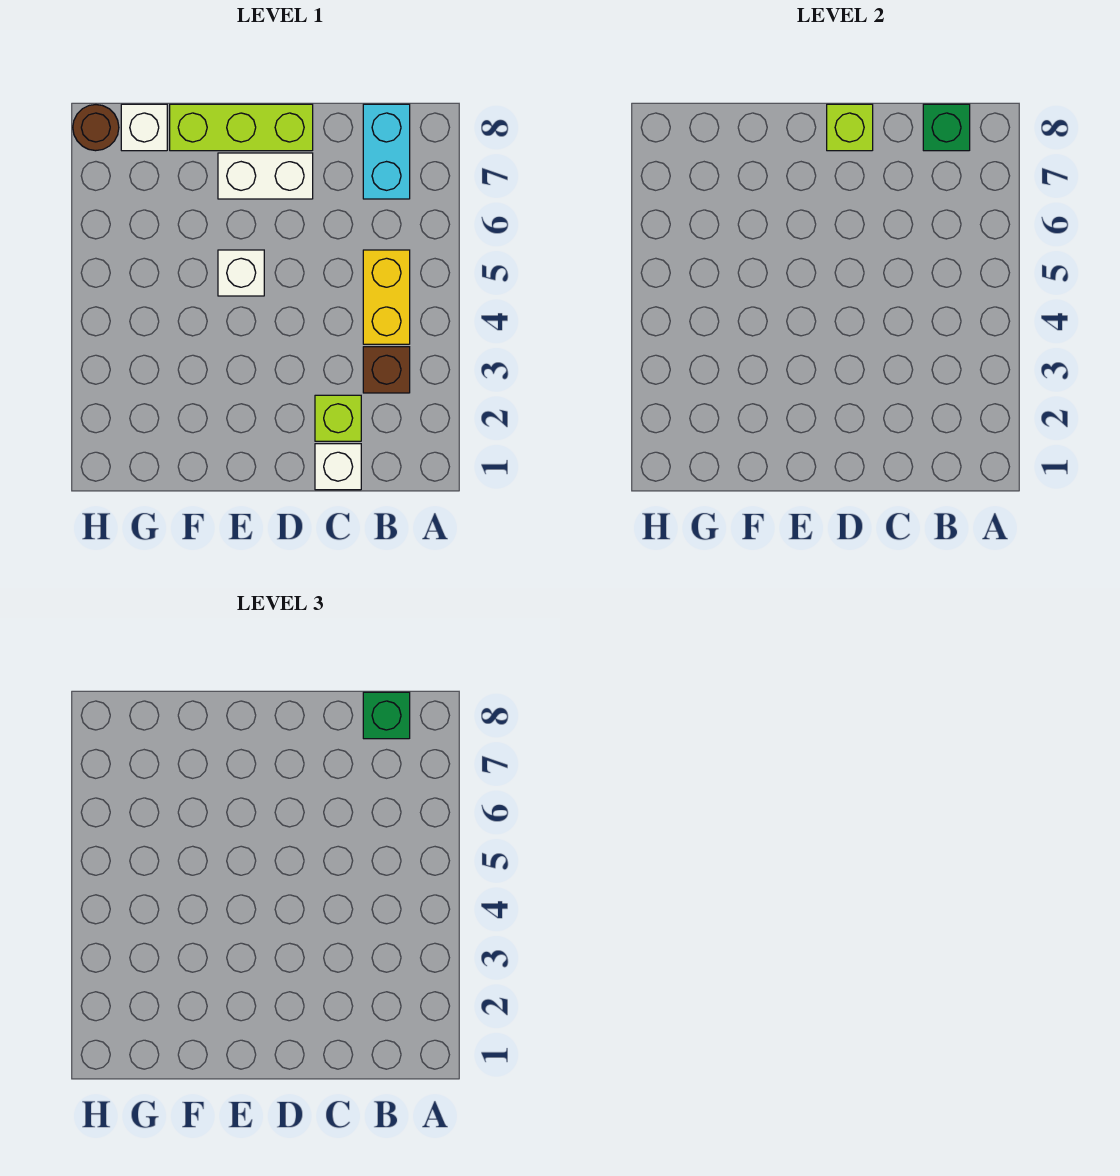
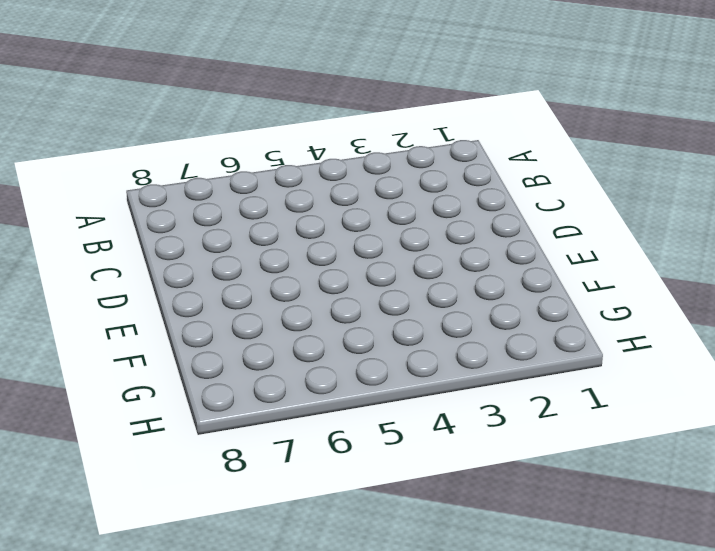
none -> brown brick B3 level 1
none -> yellow brick B4:B5 level 1
none -> cyan brick B7:B8 level 1

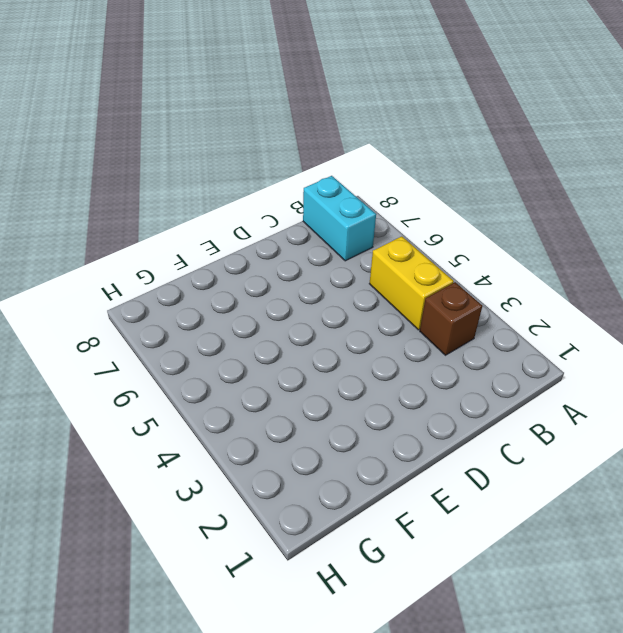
none -> white brick C1 level 1
none -> lime brick C2 level 1
none -> white brick D7:E7 level 1

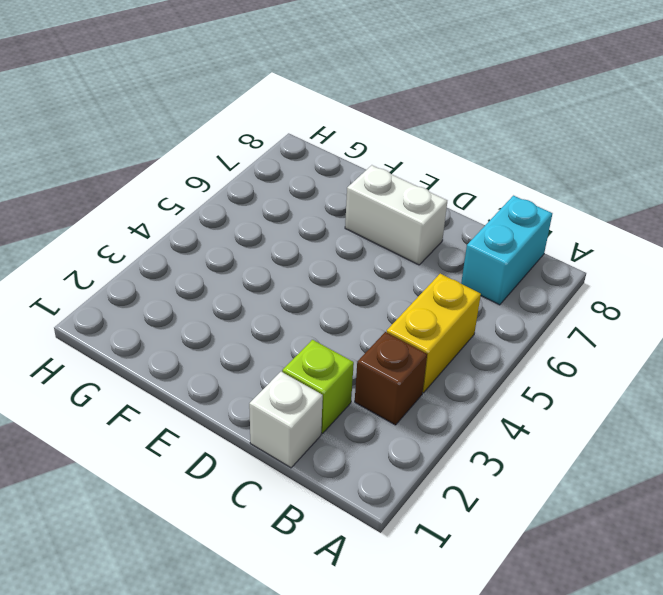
none -> lime brick D8:F8 level 1
none -> white brick E5 level 1
none -> white brick G8 level 1

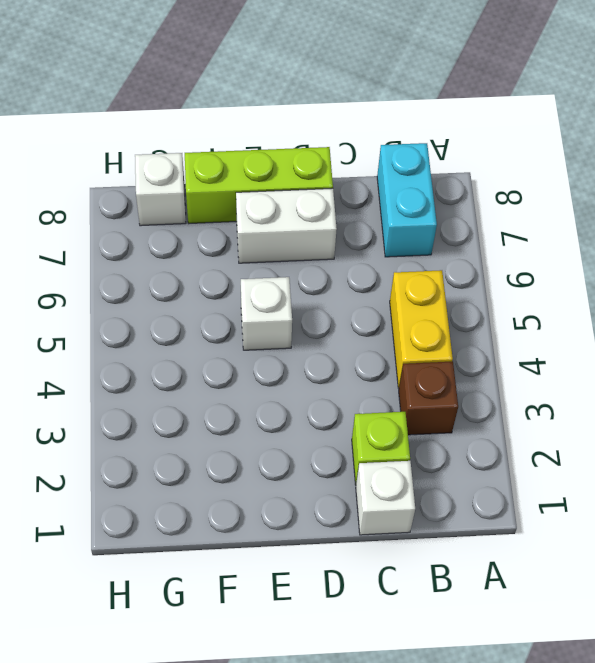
none -> brown round brick H8 level 1
none -> green brick B8 level 2
none -> lime brick D8 level 2

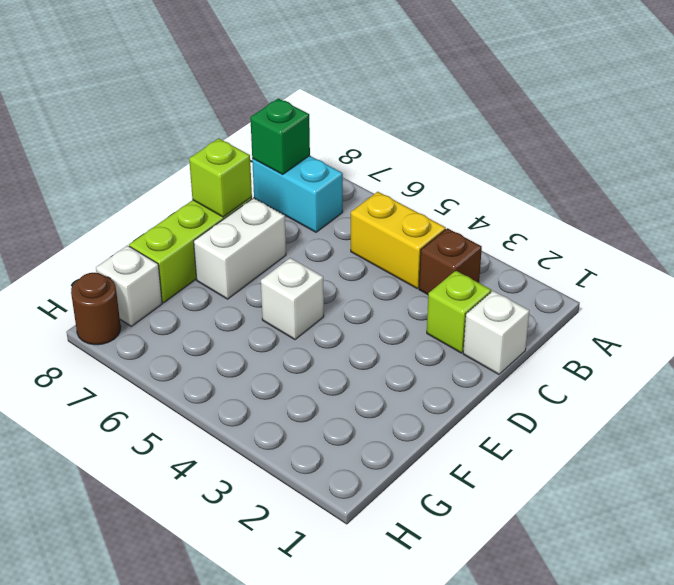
none -> green brick B8 level 3

